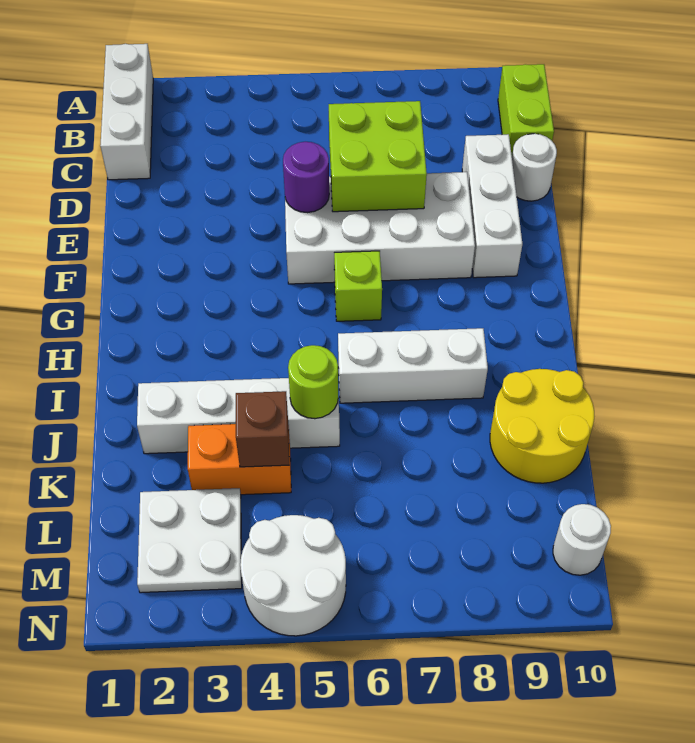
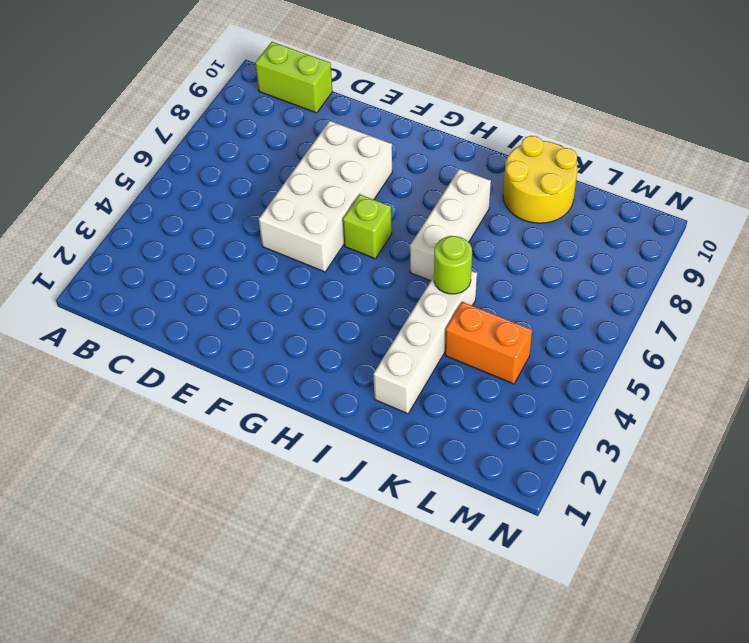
orange brick K4:L4 level 1 -> orange brick K3:K4 level 1
none -> white brick A1:C1 level 1
none -> white brick D9:F9 level 1
none -> white round brick D10 level 1

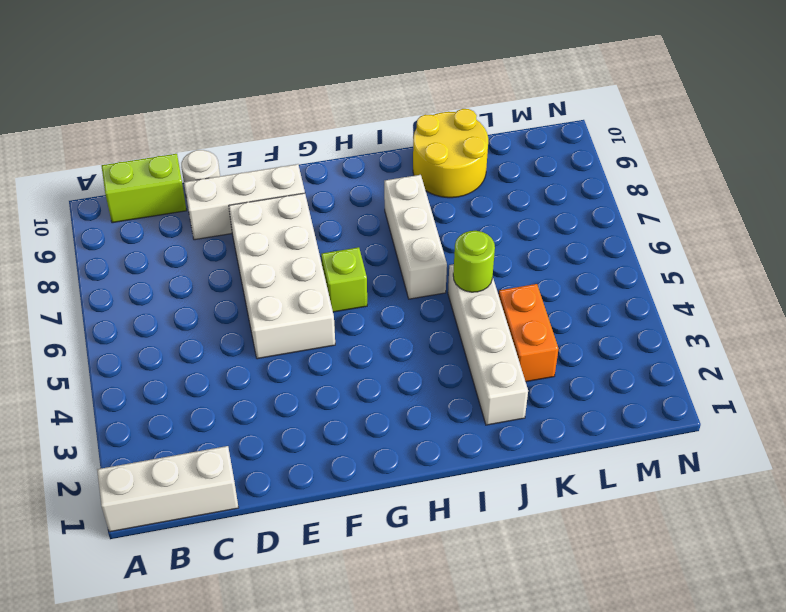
none -> white plate L2:M3 level 1
none -> white round brick M4:N5 level 1
none -> white round brick M10 level 1

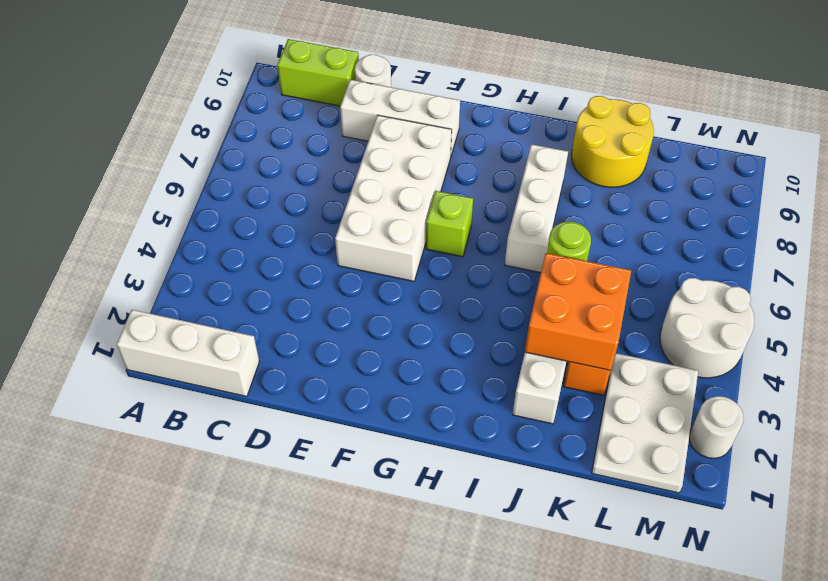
orange brick J3:K4 level 2 -> brown brick K4 level 2
white plate L1:M3 level 1 -> white plate L2:M3 level 1
white round brick N2 level 1 -> white round brick M10 level 1
none -> lime brick D6:E7 level 2
none -> purple round brick E5 level 2

